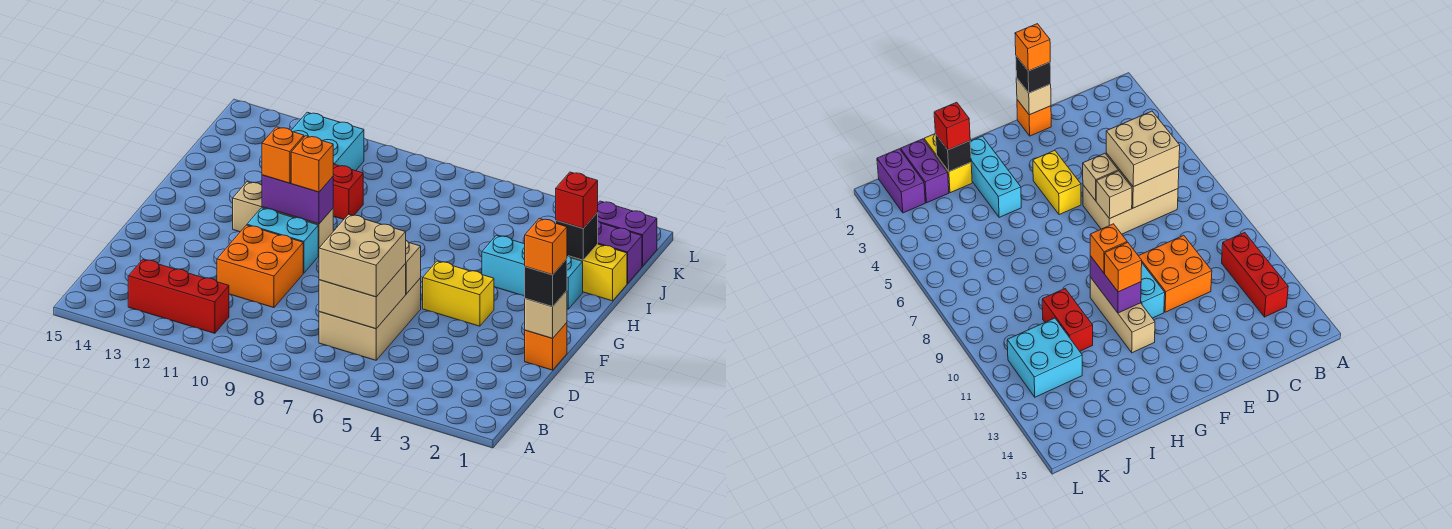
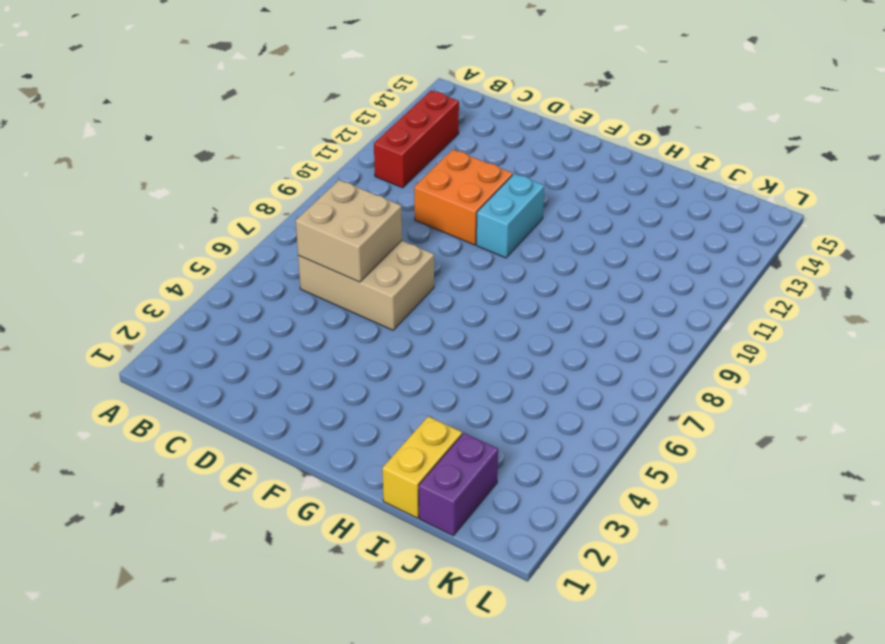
none -> orange brick E1 level 1
none -> yellow brick F4:F5 level 1
none -> tan brick G10:G12 level 1

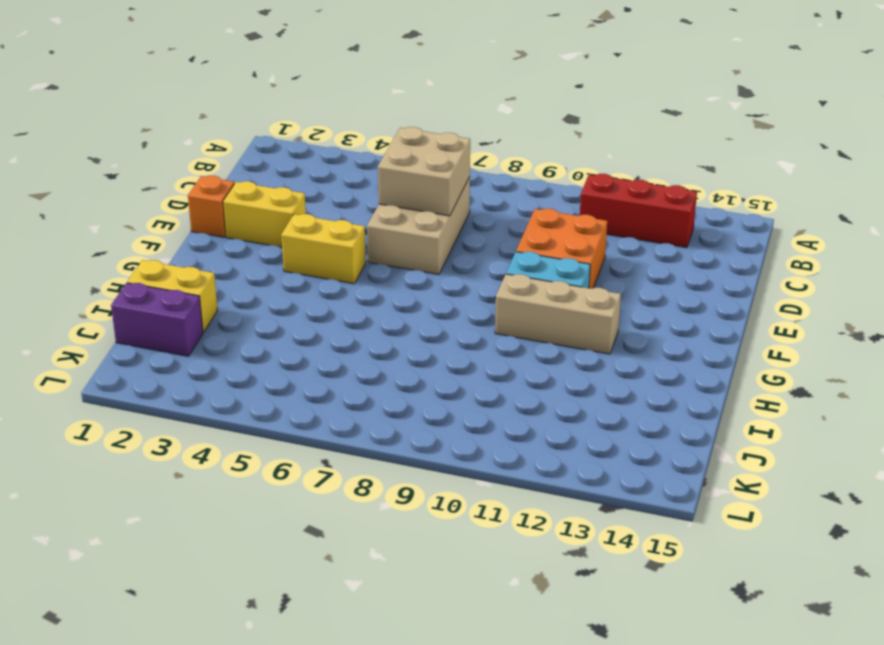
yellow brick E2:E3 level 1 -> none
none -> cyan brick H2:H4 level 1
none -> red brick I10:I11 level 1
none -> cyan brick J11:K12 level 1

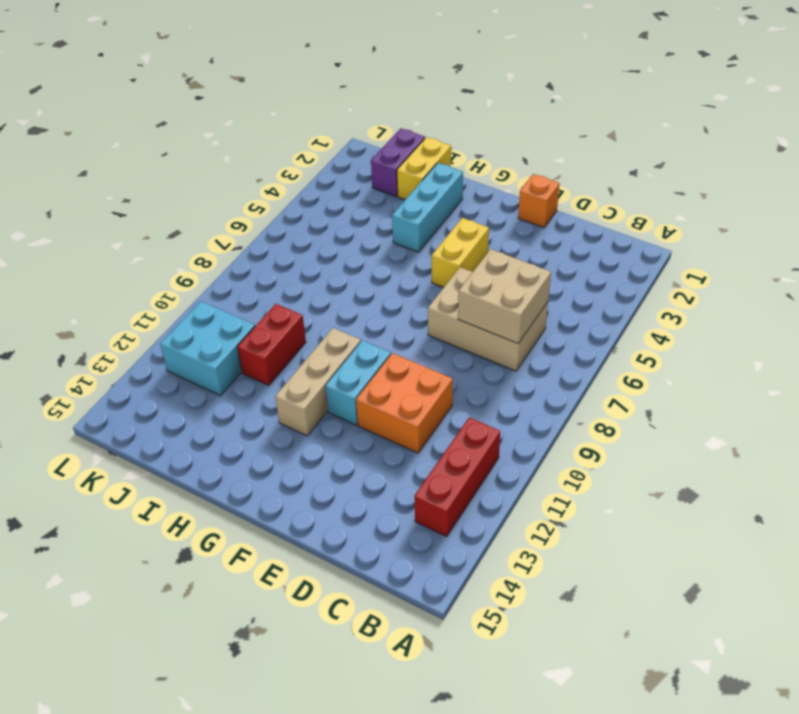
none -> purple brick K1:K2 level 1
none -> tan brick E1 level 2
none -> tan brick E6 level 2

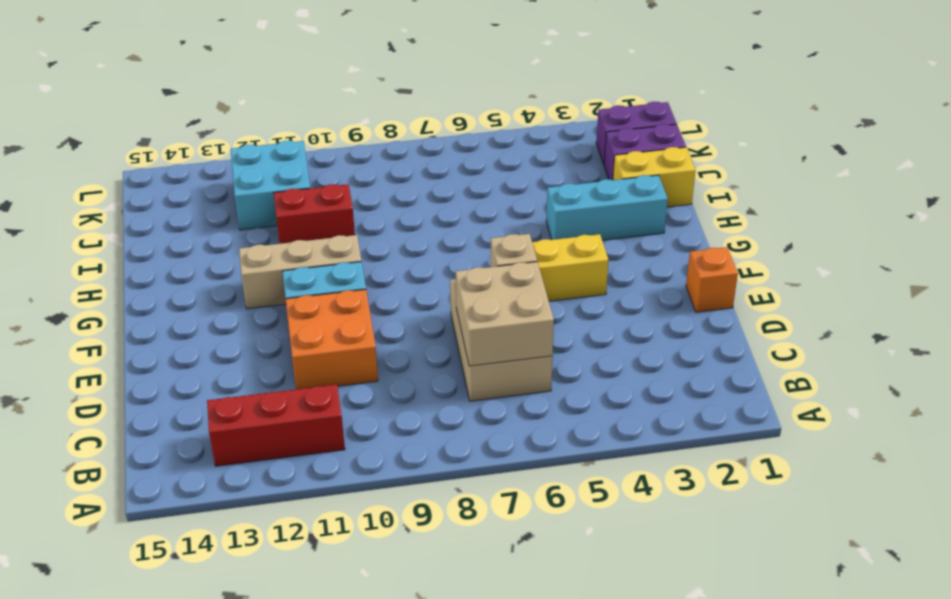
none -> tan brick E1 level 2
none -> tan brick E7 level 2
none -> purple brick G10:G11 level 2

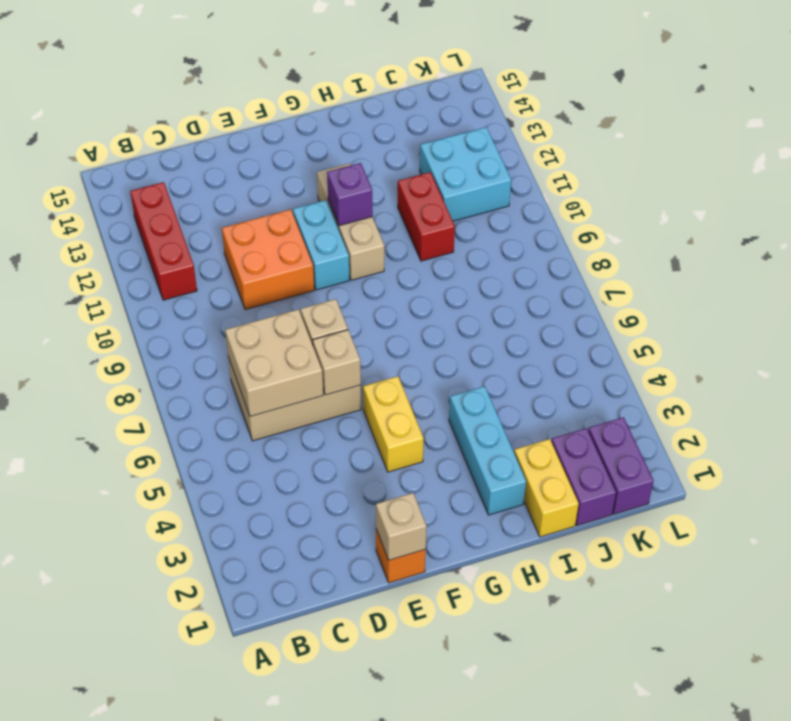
purple brick G11 level 2 -> purple brick G10:G11 level 2
none -> black brick I2 level 2
none -> tan brick C6:D7 level 3
none -> black brick E1 level 3

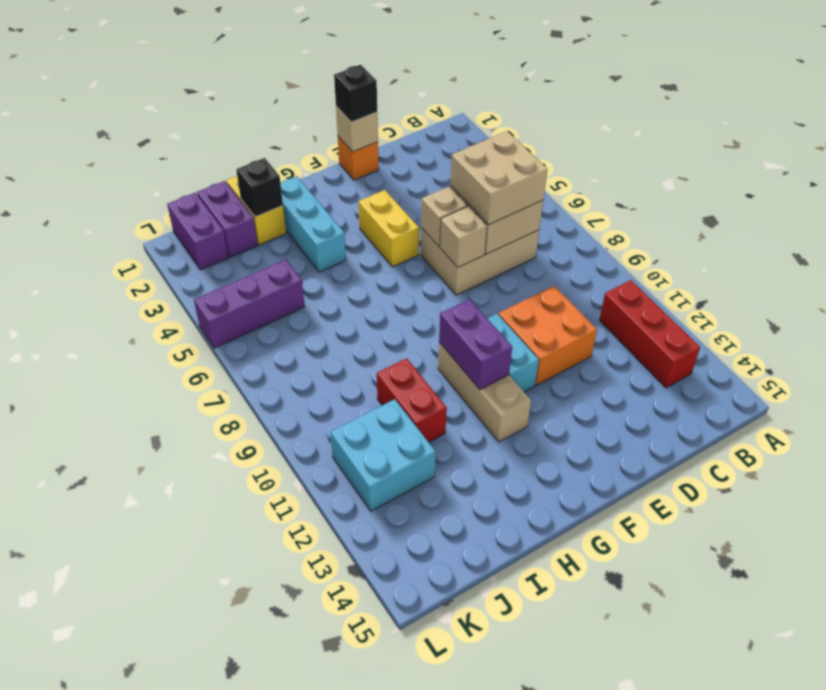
purple brick J5:L5 level 1 -> none
none -> orange brick G10 level 3
none -> orange brick G11 level 3
none -> red brick I2 level 3

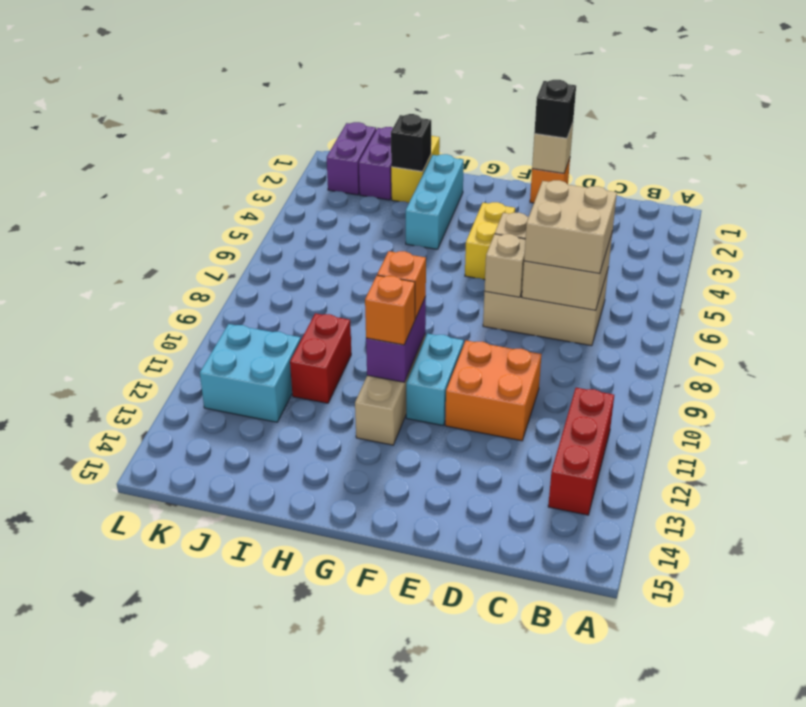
none -> red brick I2 level 3
none -> orange brick E1 level 4

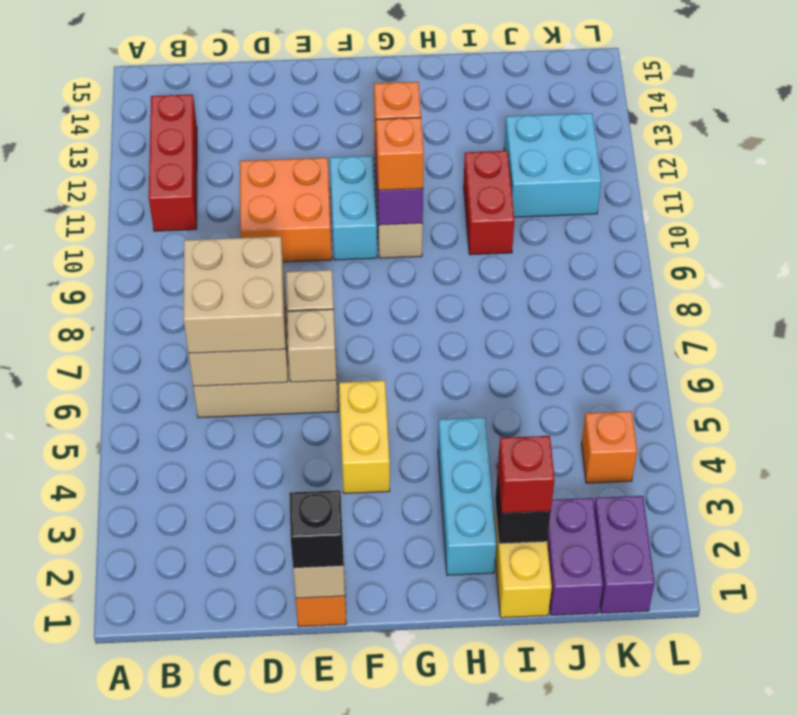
orange brick K4 level 1 -> orange brick E1 level 4

